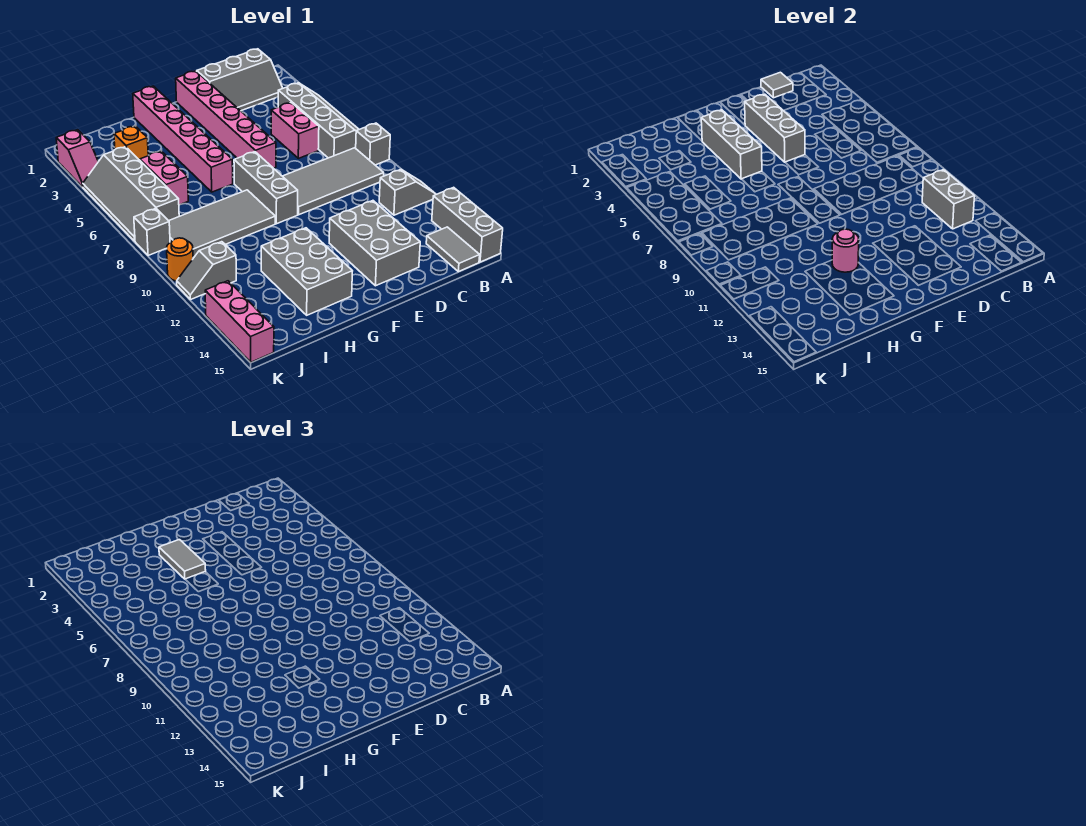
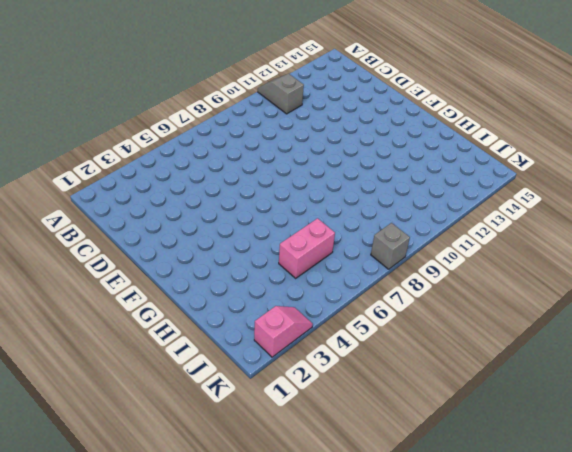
none -> grey slope A4:B7 level 1 top B
none -> grey brick A8 level 1
none -> grey brick A13:A15 level 1

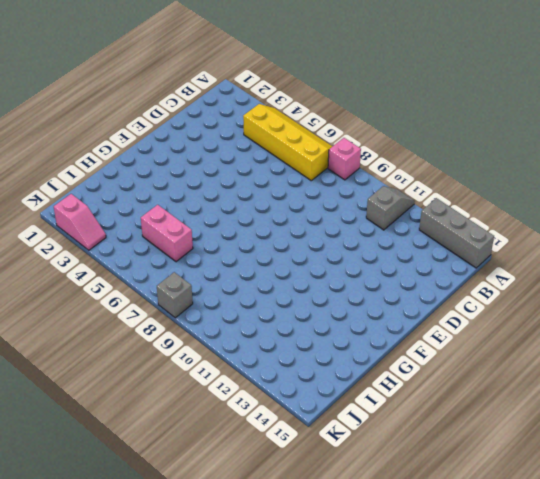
yellow slope A4:B7 level 1 top B -> grey slope A4:B7 level 1 top B
pink brick A8 level 1 -> grey brick A8 level 1
none -> grey slope B1:D2 level 1 top 1
none -> grey tile B8:E9 level 1
none -> grey tile B14:B15 level 1

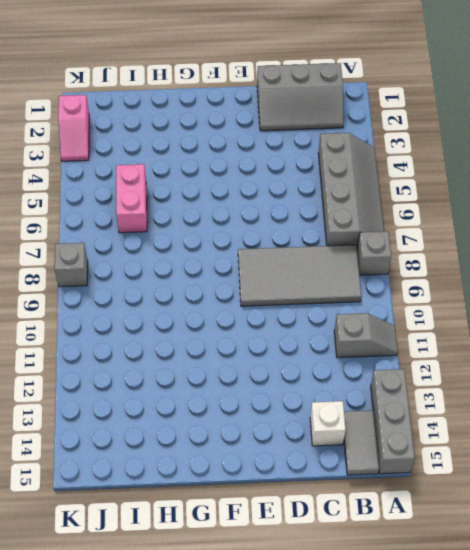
white brick C14 level 1 -> none
none -> pink brick C5:C6 level 1
none -> grey brick D12:E14 level 1
none -> pink brick E1:E6 level 1

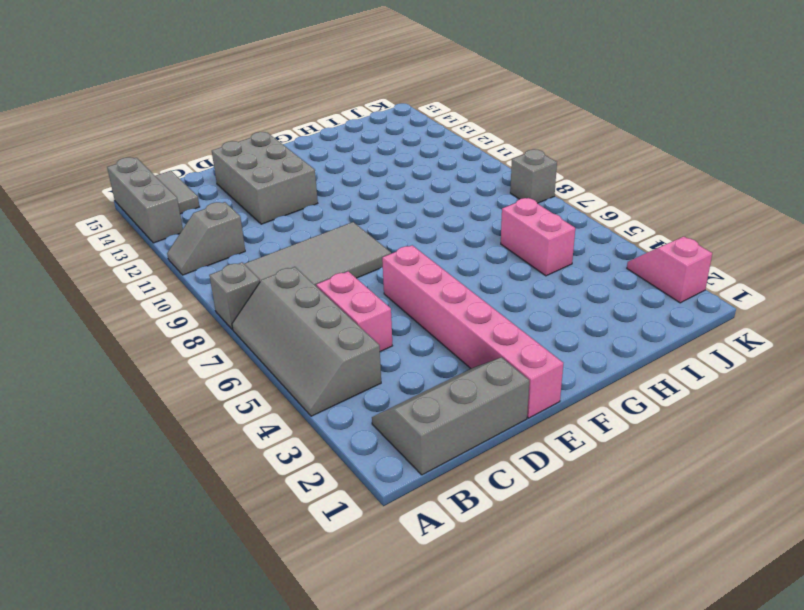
none -> grey brick F7:F9 level 1
none -> pink brick G1:G6 level 1
none -> grey tile G8:J9 level 1

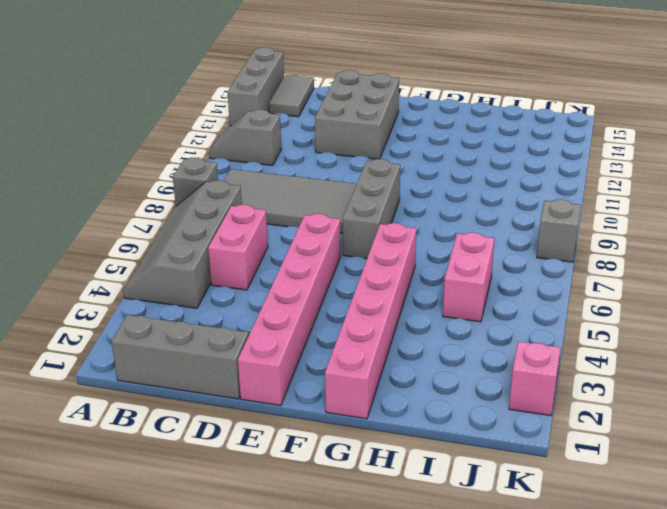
none -> grey tile G8:J9 level 1
none -> grey brick G12:H14 level 1
none -> orange brick I3 level 1

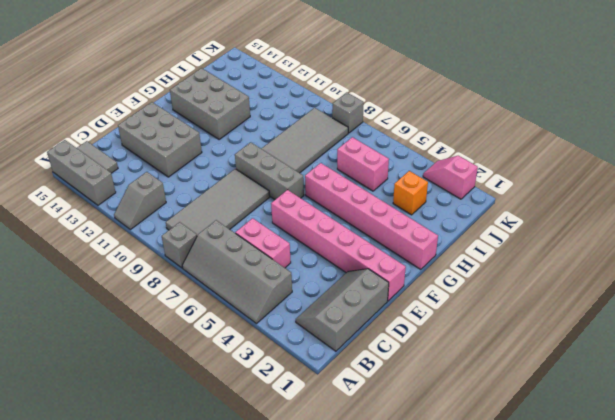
none -> grey slope J4:K7 level 1 top J
none -> grey slope J11:K11 level 1 top J
none -> orange round brick K10 level 1

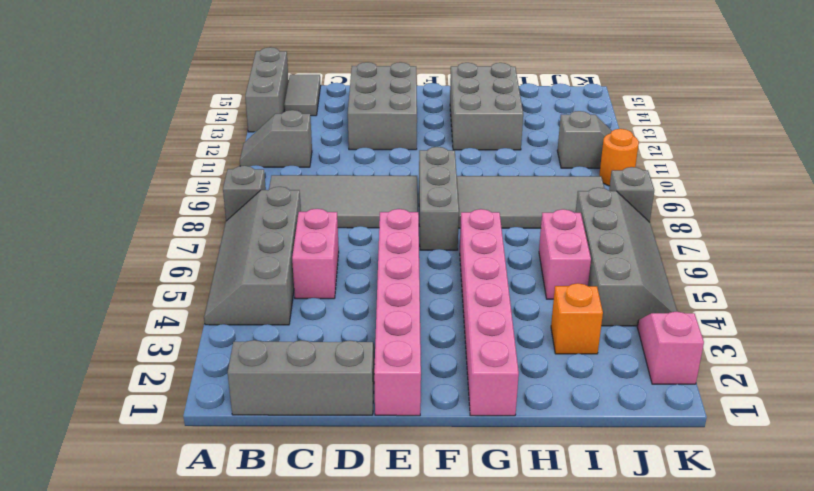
none -> pink brick K13:K15 level 1
none -> grey brick B11:B12 level 2
none -> grey tile C1 level 2

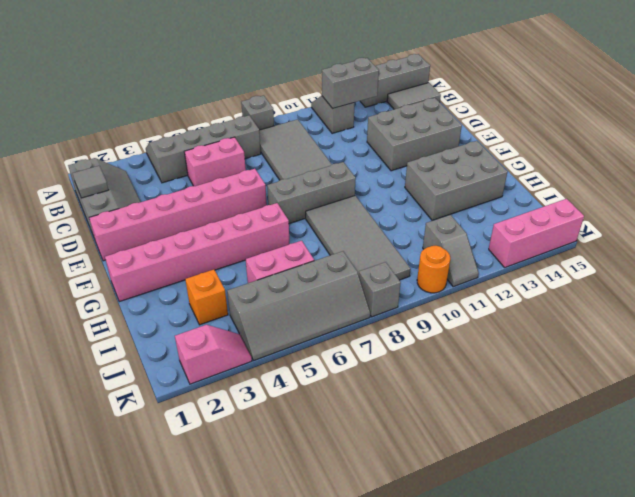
none -> grey brick E3:E5 level 2
none -> grey brick G3:G5 level 2
none -> pink round brick G12 level 2

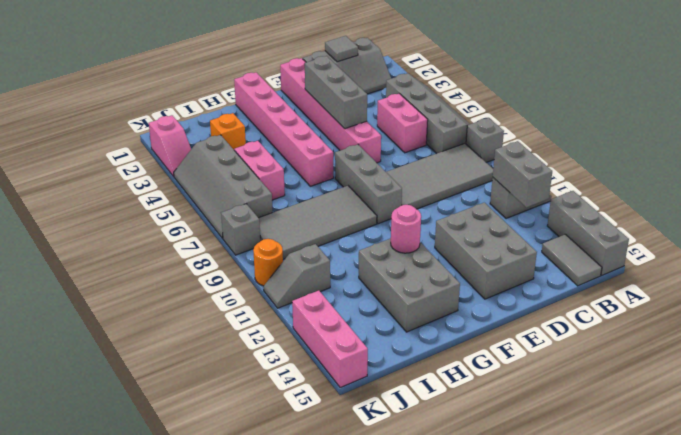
none -> grey brick G3:G5 level 2
none -> grey tile G3:G4 level 3

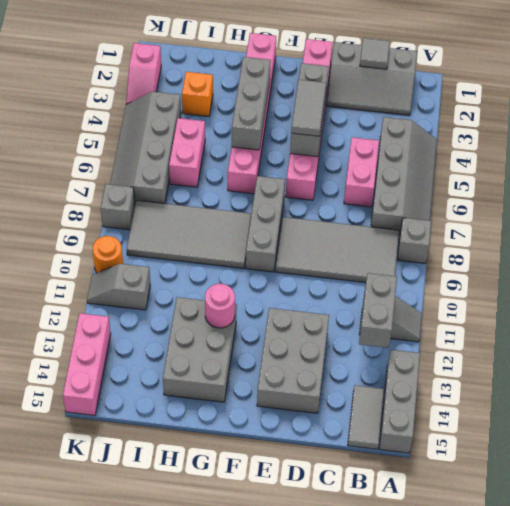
grey tile E4:E5 level 3 -> grey tile G3:G4 level 3

